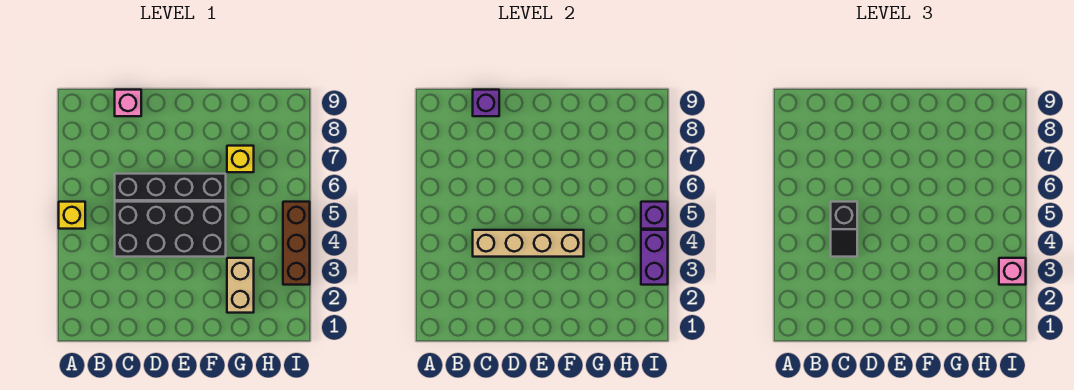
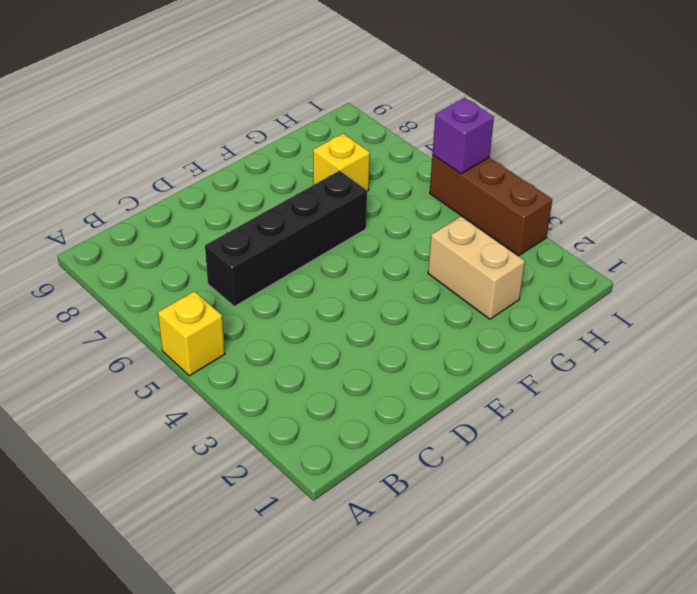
none -> black brick C4:F5 level 1
none -> pink brick C9 level 1
none -> tan brick C4:F4 level 2

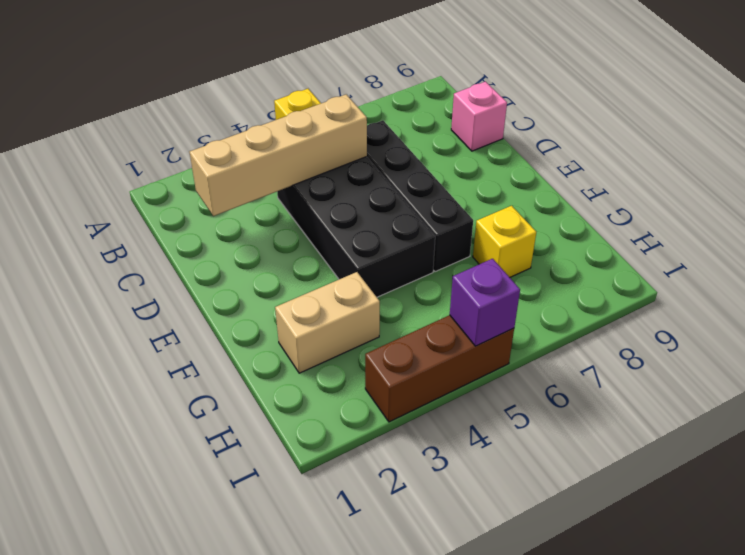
tan brick C2:C5 level 2 -> tan brick C4:F4 level 2
none -> purple brick C9 level 2
none -> purple brick I3:I4 level 2
none -> black slope C4:C5 level 3 top 5

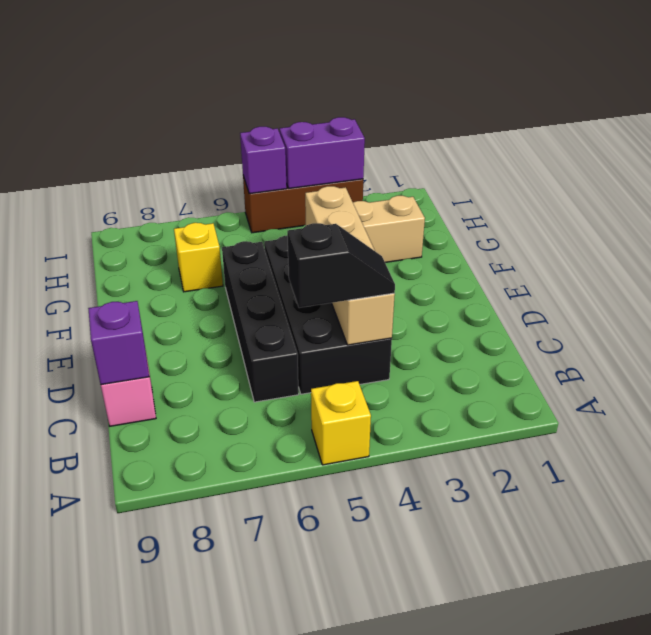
none -> pink brick I3 level 3

